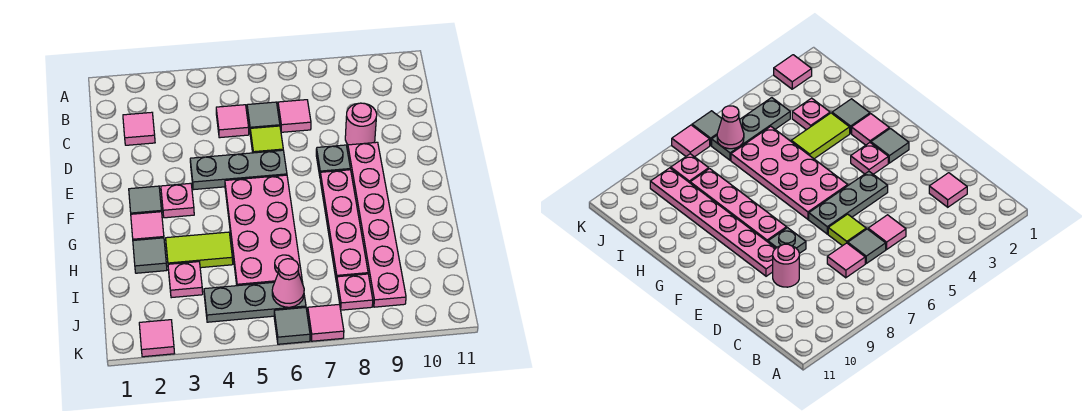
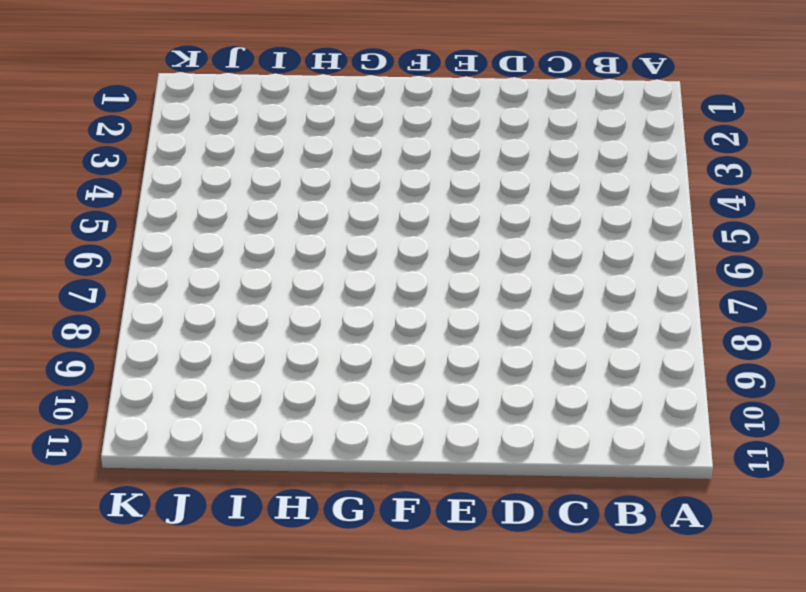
none -> pink tile C2 level 1
none -> pink tile C5 level 1
none -> grey tile C6 level 1

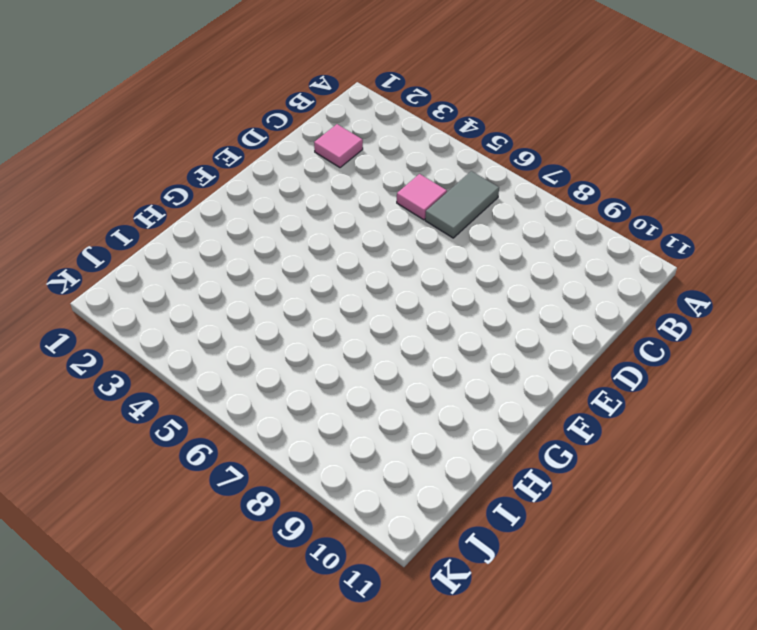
grey tile B6:C6 level 1 -> grey tile C6 level 1
none -> pink tile C7 level 1
none -> lime tile D6 level 1
none -> pink round brick D9 level 1

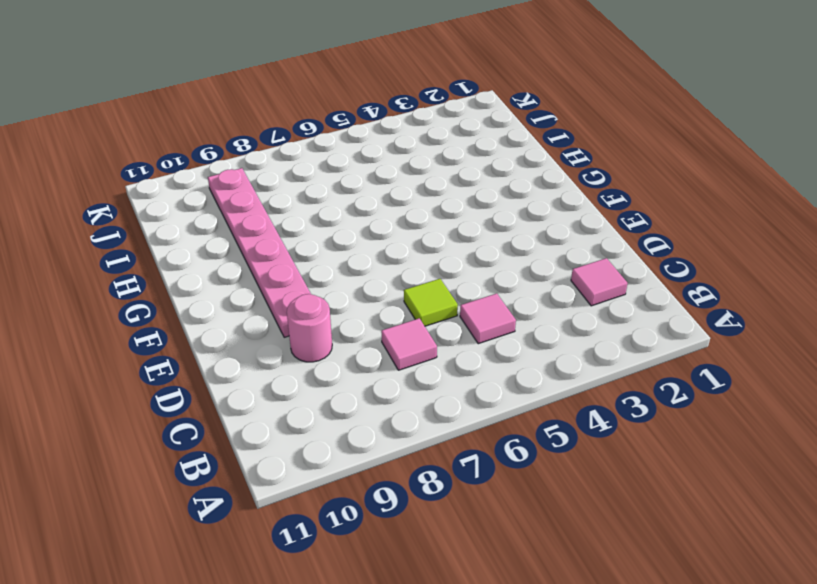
none -> grey tile C6 level 1
none -> grey plate E4:E6 level 1
none -> grey plate E8 level 1

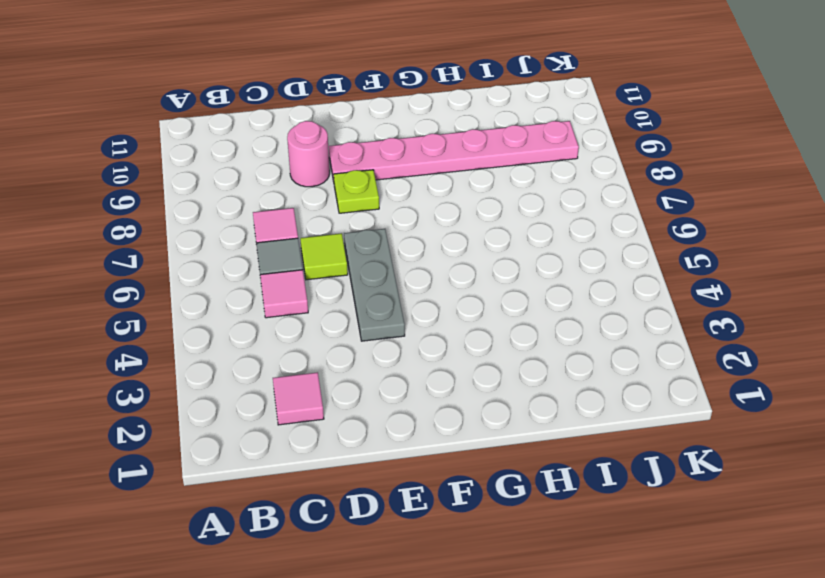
lime plate E8 level 1 -> grey plate E8 level 1
none -> grey tile F2 level 1
none -> pink plate F3 level 1
none -> pink plate F5:I6 level 1

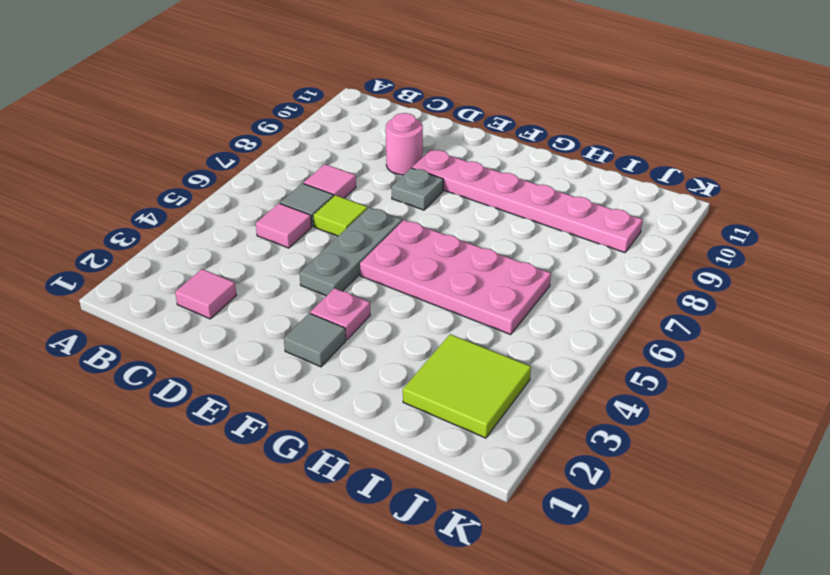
lime tile I2:J3 level 1 -> pink plate I3 level 1
none -> pink plate F8:I8 level 1
none -> pink tile G2 level 1
none -> grey tile H2 level 1

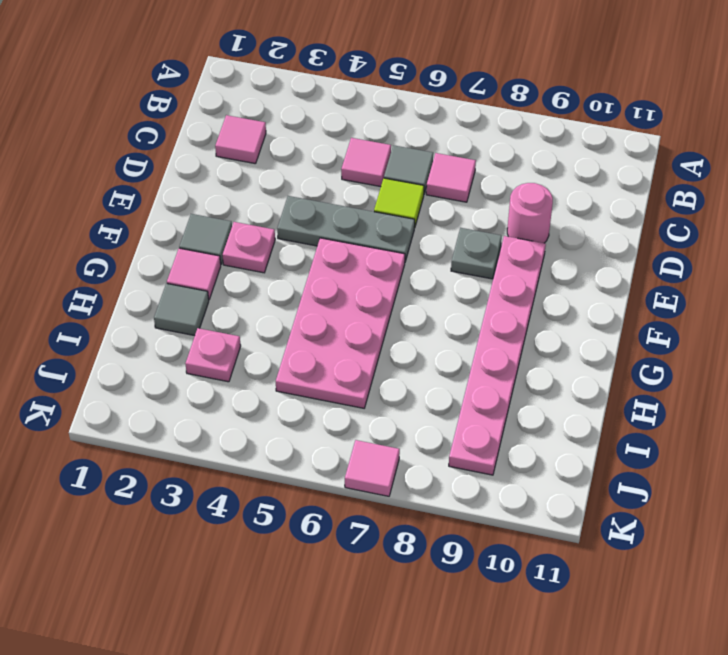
none -> pink plate F8:I8 level 1
none -> lime tile H3:H4 level 1
none -> grey plate J4:J6 level 1

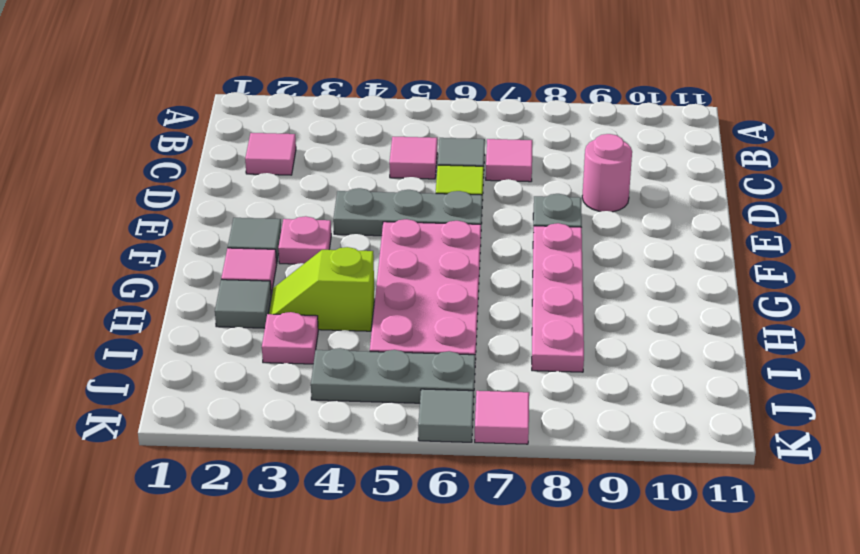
lime slope H3:H4 level 1 top 4 -> lime tile H3:H4 level 1
none -> pink plate E9:J9 level 1
none -> pink plate J8 level 1
none -> pink tile K2 level 1

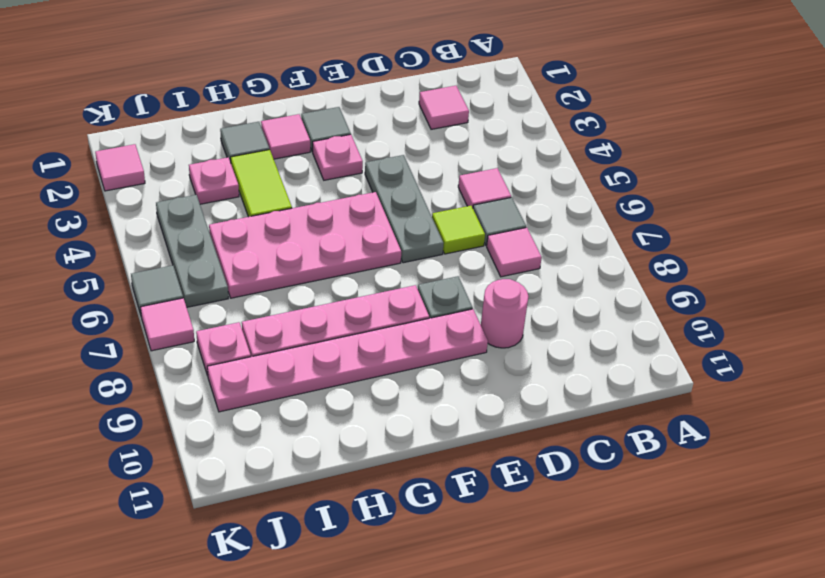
none -> pink cone J6 level 2

